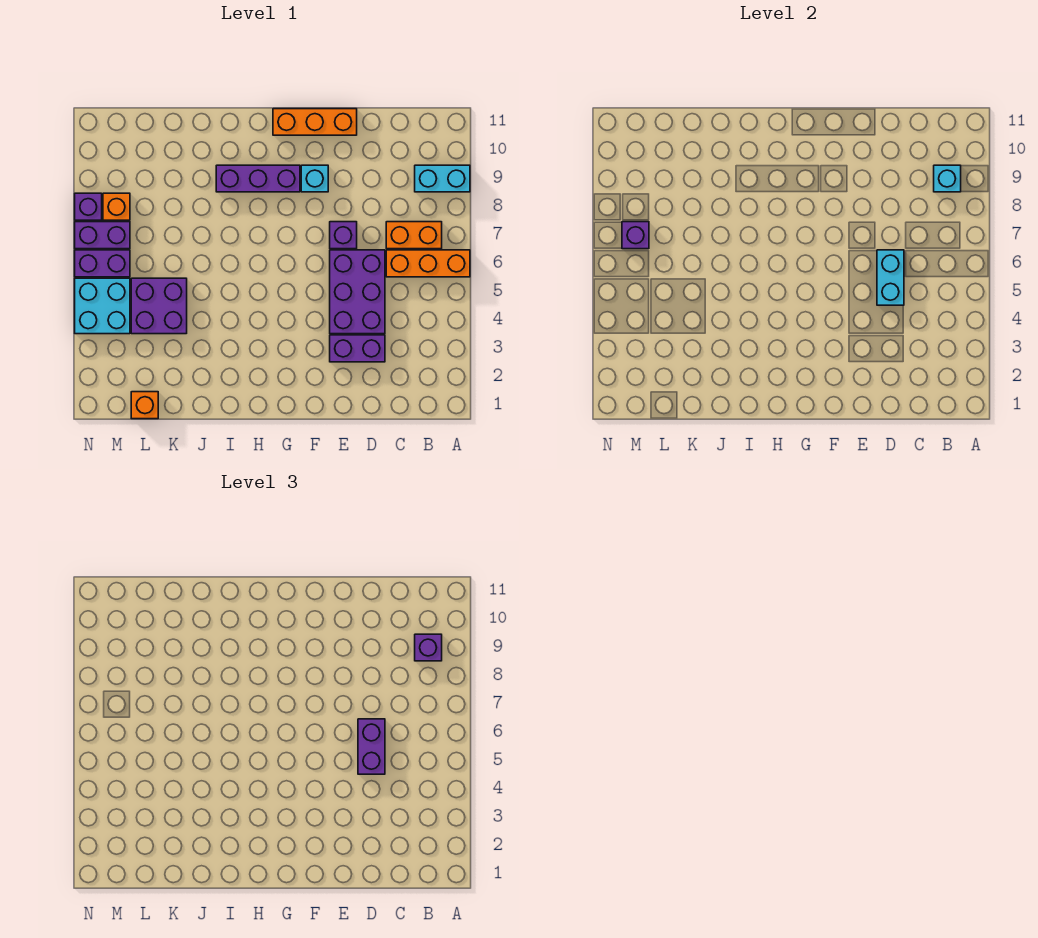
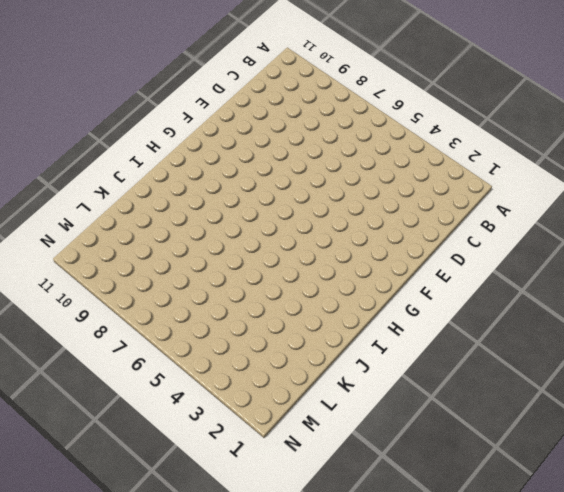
none -> orange brick A6:C6 level 1
none -> cyan brick A9:B9 level 1
none -> orange brick B7:C7 level 1

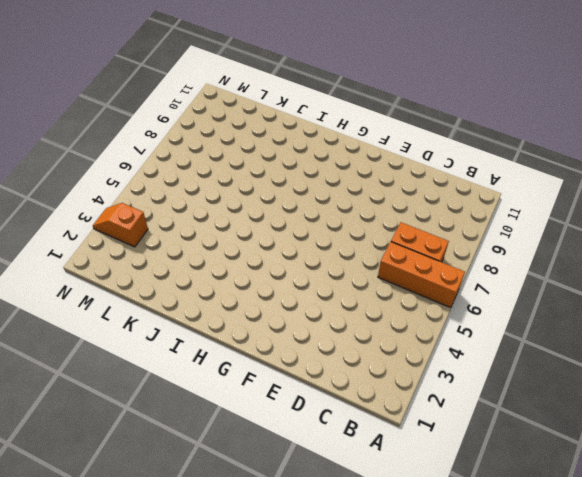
orange slope M3:N3 level 1 top M -> none
none -> cyan brick A9:B9 level 1
none -> purple brick D3:E3 level 1
none -> purple brick D4:E6 level 1

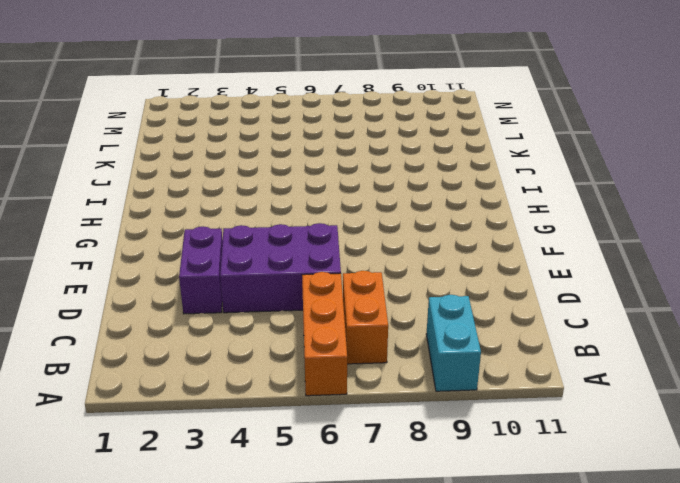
none -> purple brick E7 level 1
none -> orange brick E11:G11 level 1
none -> cyan brick F9 level 1

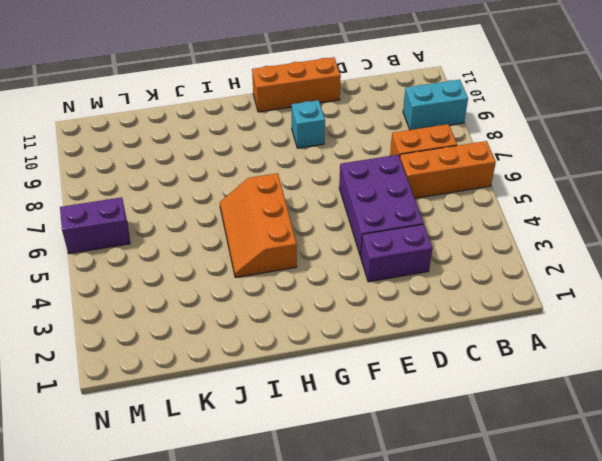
orange slope H4:I6 level 1 top H -> none
none -> purple brick E7 level 1
none -> purple brick G9:I9 level 1
none -> purple brick K4:L5 level 1

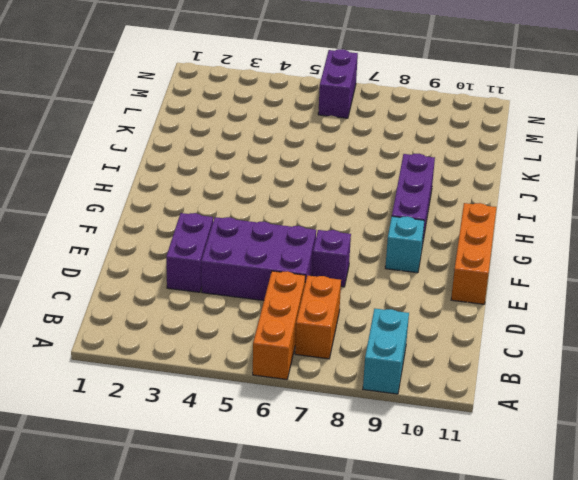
none -> purple brick K4:L5 level 1
none -> orange brick L1 level 1
none -> cyan brick M4:N5 level 1

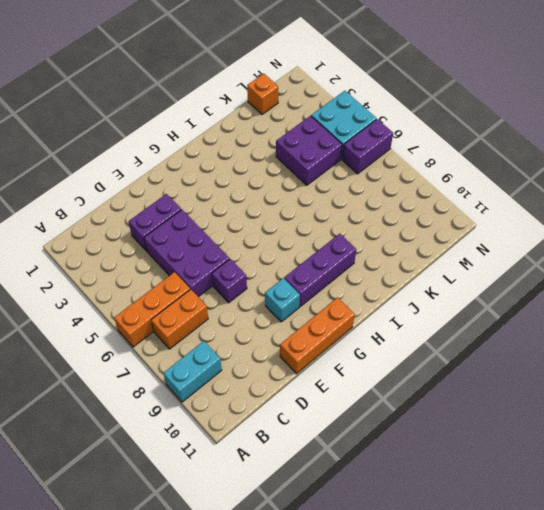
none -> purple brick M7:N7 level 1
none -> orange brick M8 level 1
none -> purple brick N8 level 1

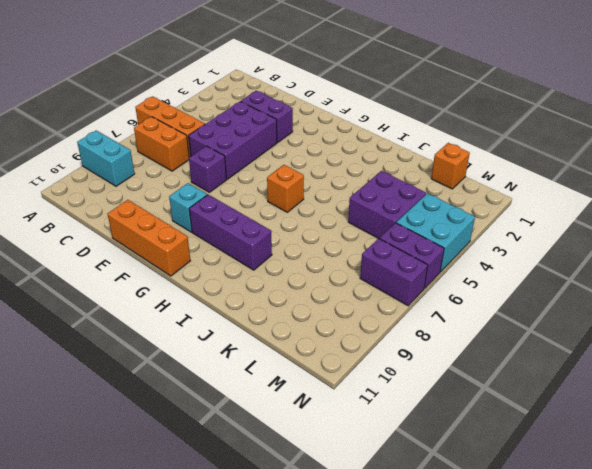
orange brick H6 level 1 -> orange brick M8 level 1
none -> purple brick N8 level 1
none -> cyan brick B9 level 2
none -> cyan brick D5:D6 level 2

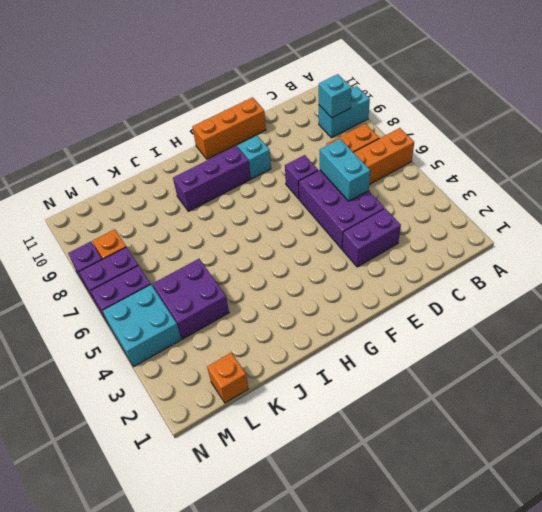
none -> purple brick M7 level 2
none -> purple brick B9 level 3
none -> purple brick D5:D6 level 3

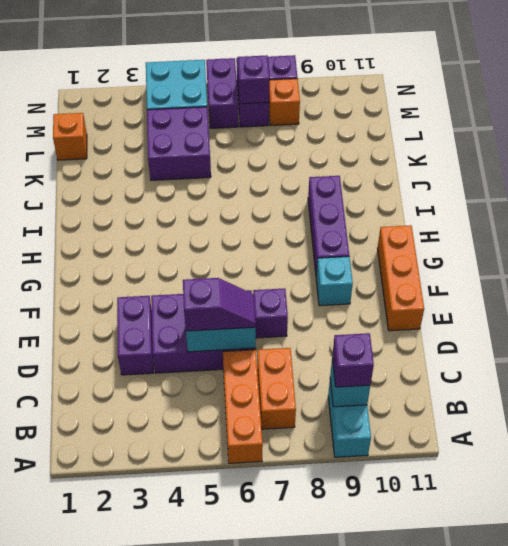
purple slope D5:D6 level 3 top 5 -> purple brick D5:D6 level 3

